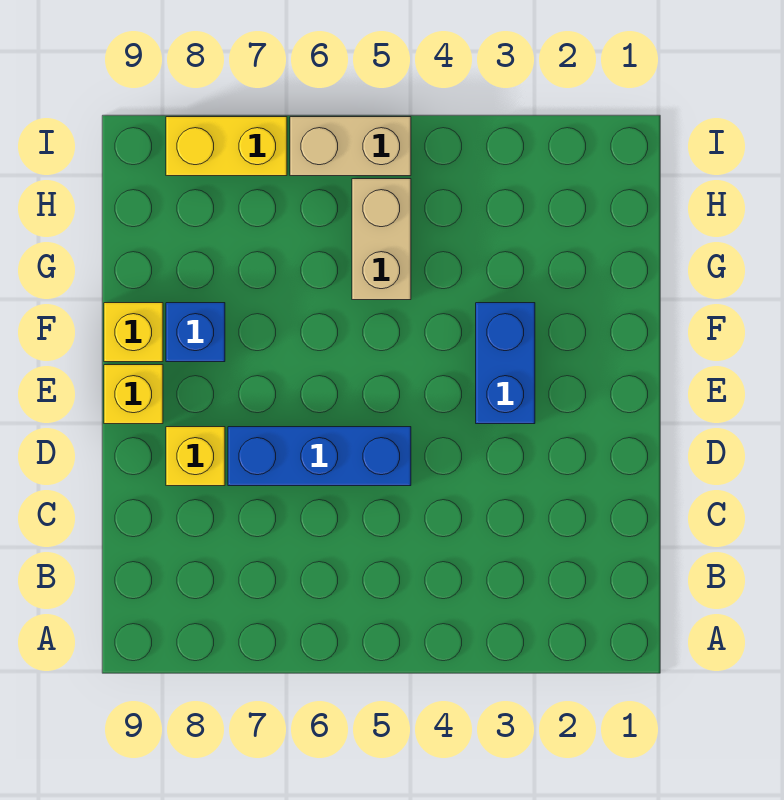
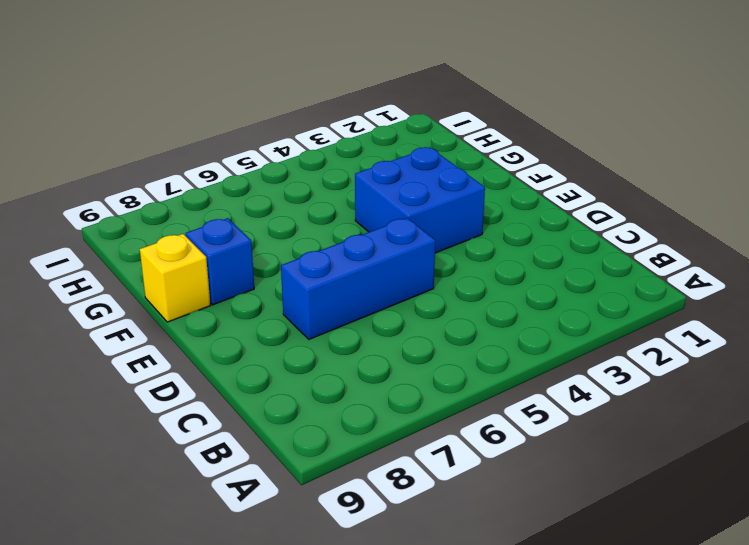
blue brick E3:F4 level 1 -> blue brick E3:F3 level 1
none -> yellow brick D8 level 1
none -> yellow brick E9 level 1

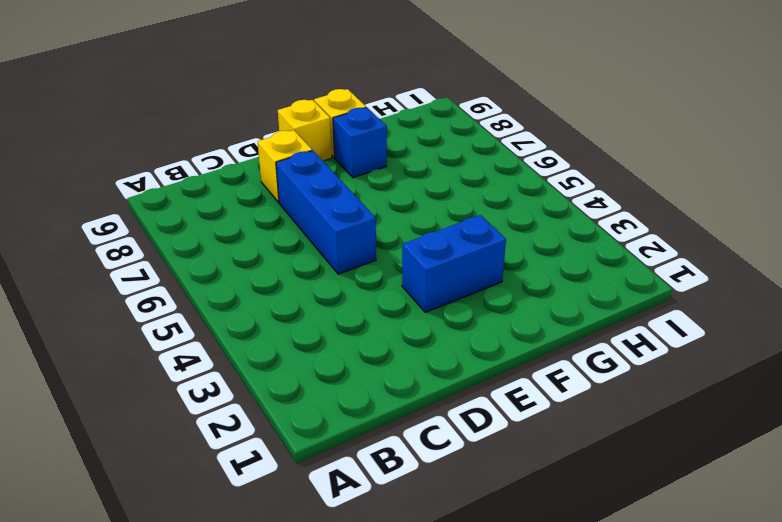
none -> tan brick G5:H5 level 1
none -> tan brick I5:I6 level 1

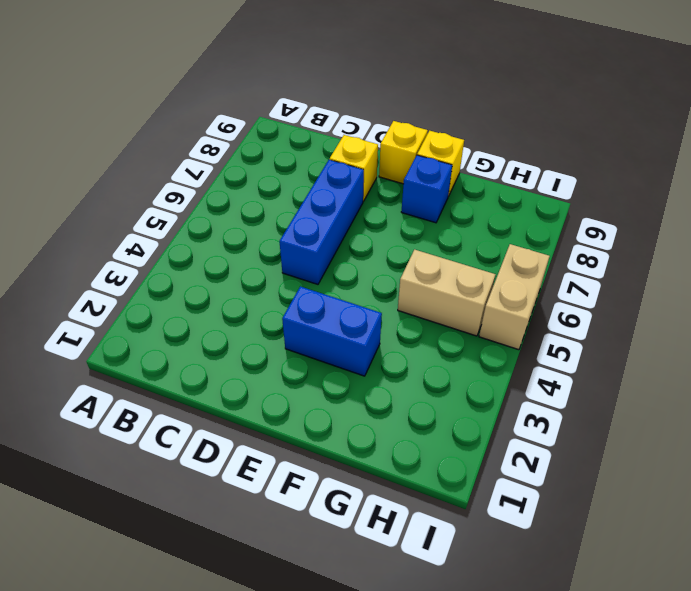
none -> yellow brick I7:I8 level 1

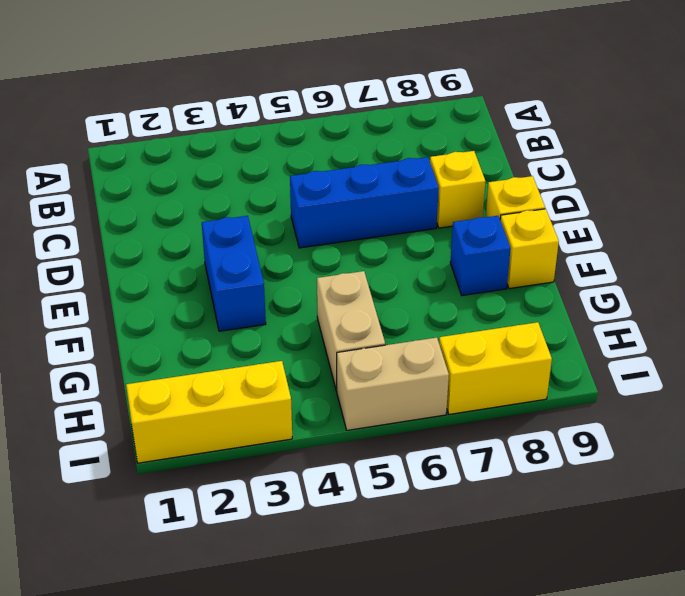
yellow brick I1:I3 level 1 -> none

